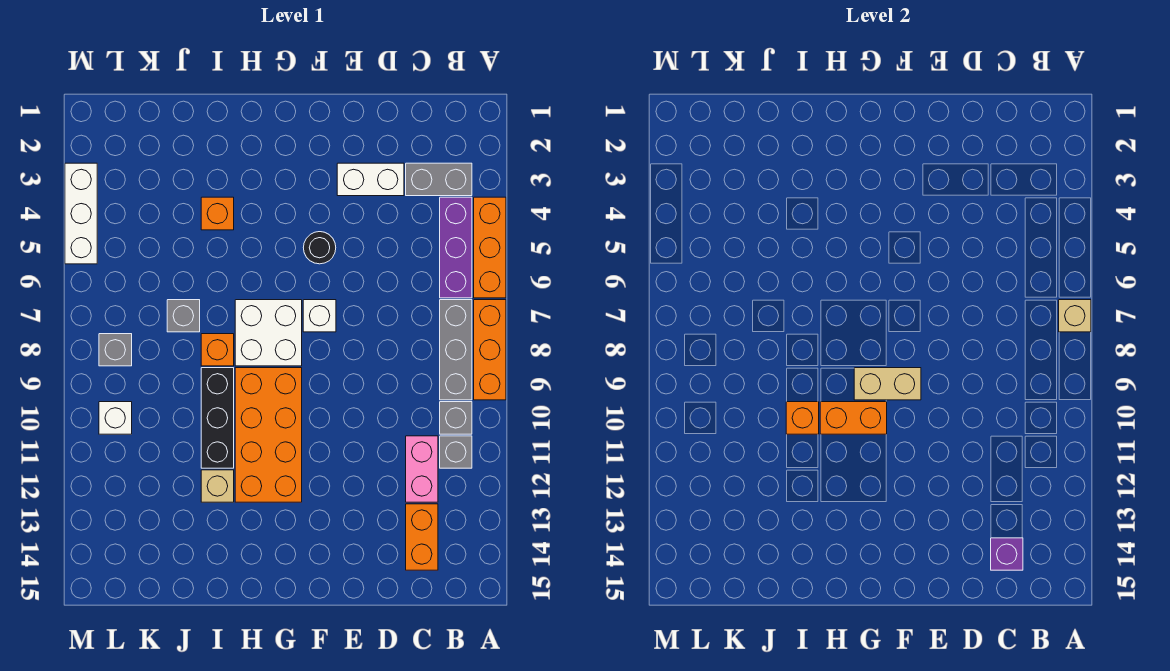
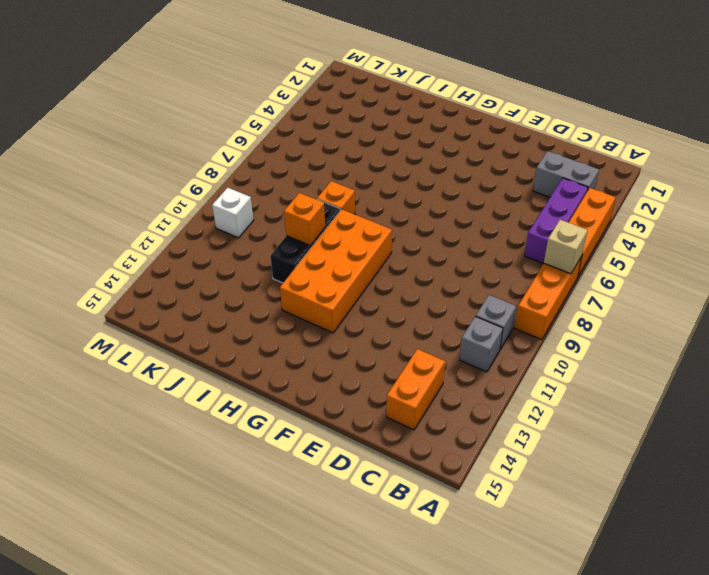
none -> grey brick B7:B9 level 1
none -> pink brick C11:C12 level 1
none -> white brick D3:E3 level 1

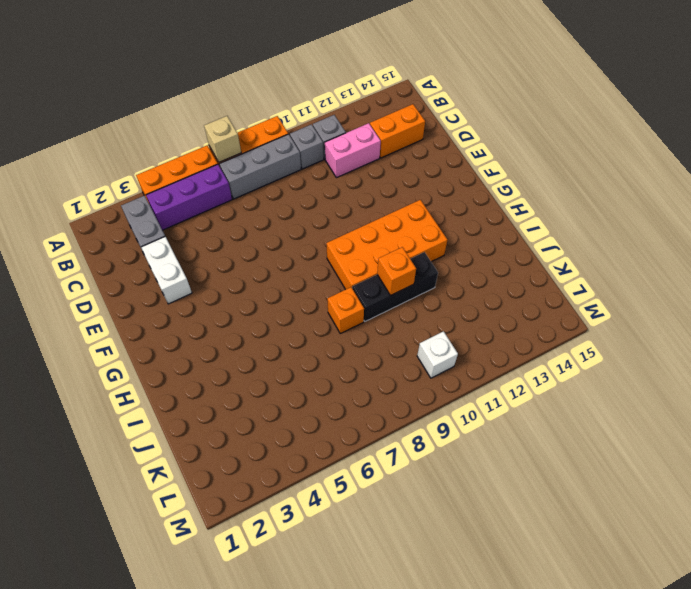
none -> black round brick F5 level 1
none -> white brick F7 level 1
none -> white brick G7:H8 level 1

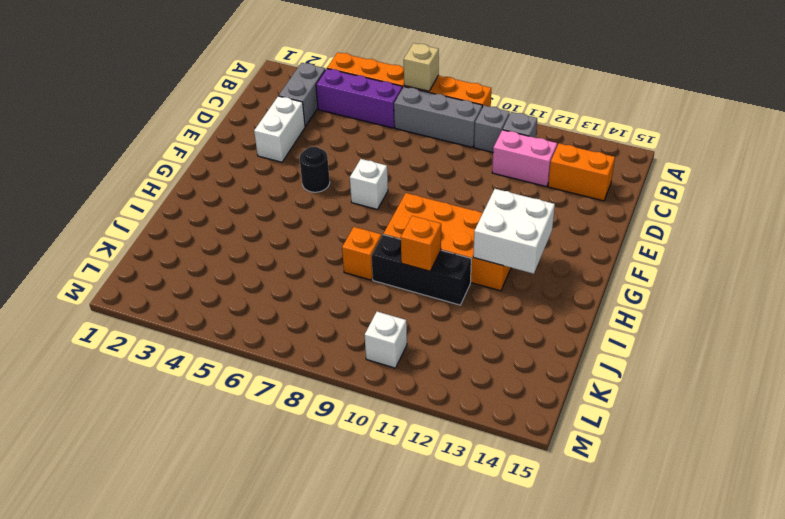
white brick G12:H13 level 2 -> white brick G7:H8 level 1
none -> orange brick I4 level 1
none -> tan brick I12 level 1
none -> grey brick J7 level 1

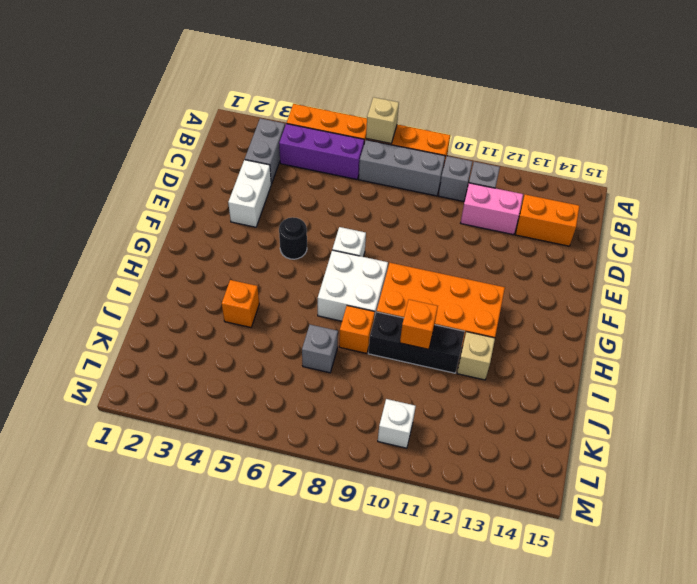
none -> grey brick L8 level 1
none -> white brick M3:M5 level 1
none -> purple brick C14 level 2

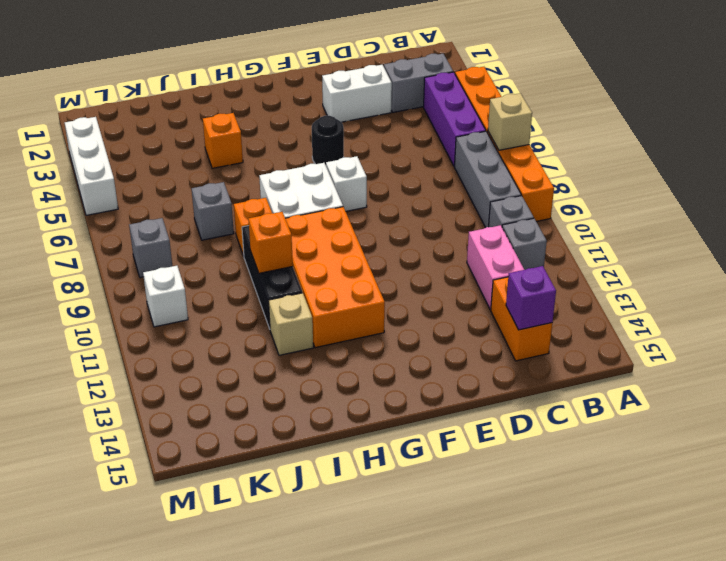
none -> tan brick F9:G9 level 2
none -> orange brick G10:H10 level 2

